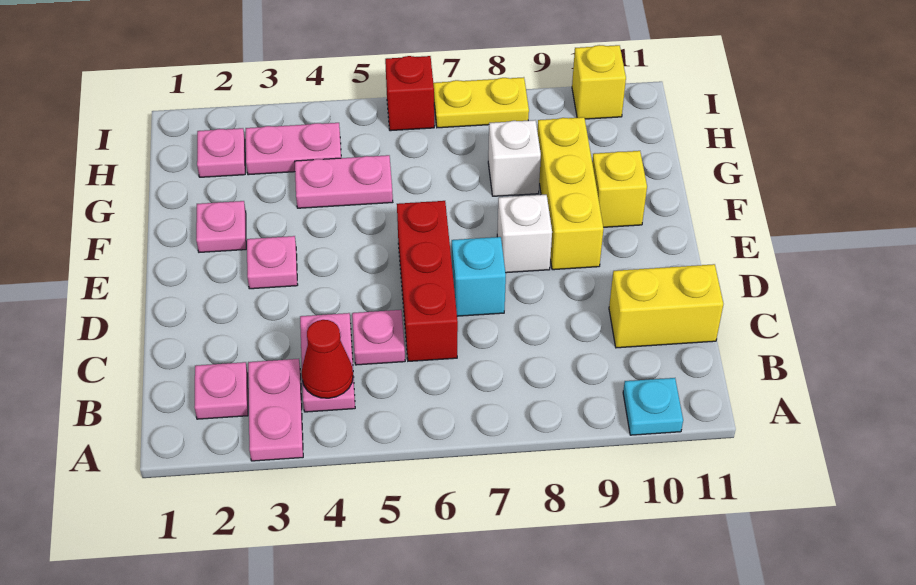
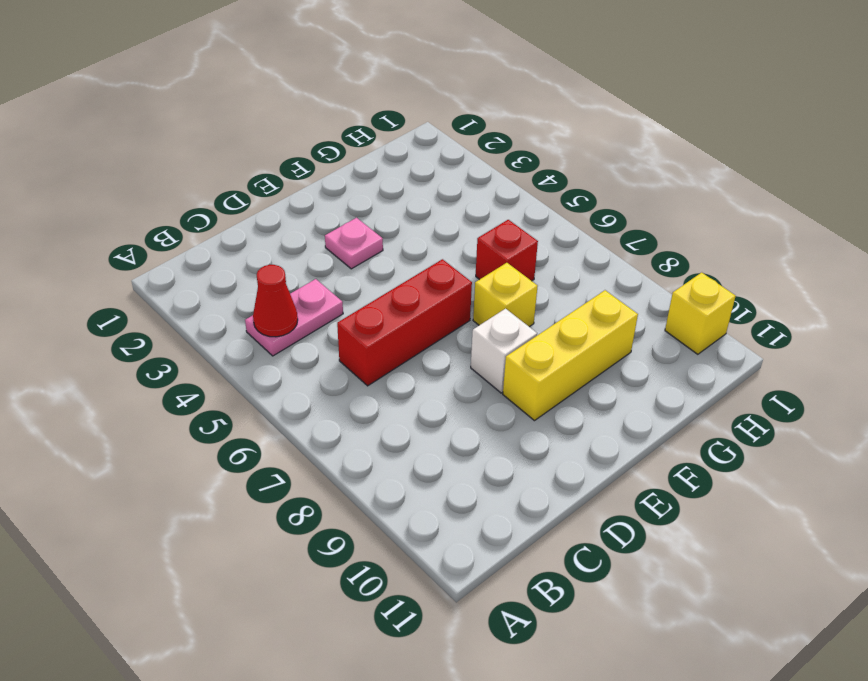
yellow brick F7 level 1 -> yellow brick F10 level 1
red brick G6 level 1 -> red brick I6 level 1
none -> pink plate A3:B3 level 1
none -> cyan plate A10 level 1
none -> pink plate B2 level 1

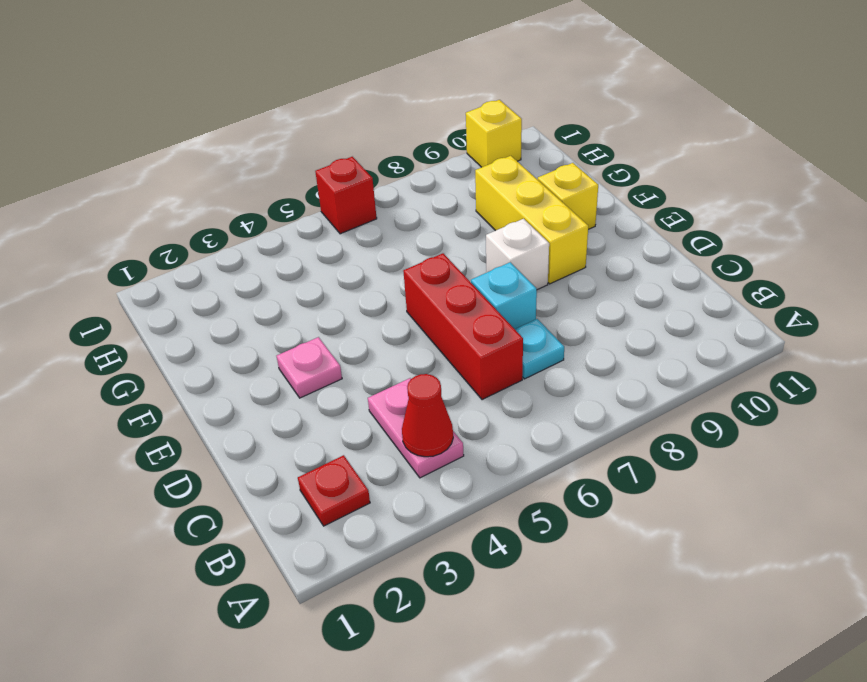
red plate B2 level 1 -> pink plate B2 level 1
cyan plate C7 level 1 -> cyan plate A10 level 1
none -> pink plate A3:B3 level 1
none -> pink plate C5 level 1
none -> yellow brick C10:C11 level 1

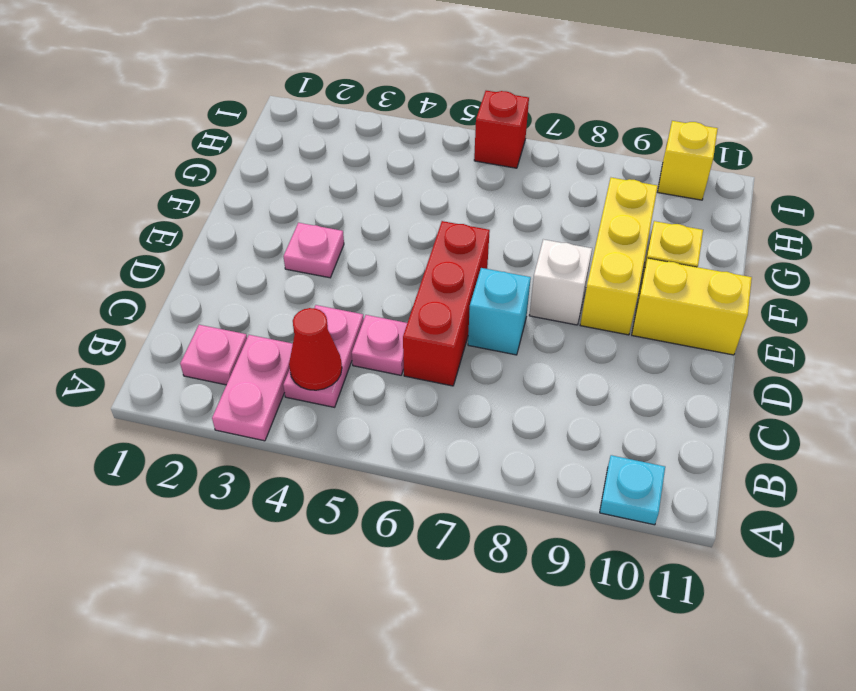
yellow brick E10:E11 level 1 -> yellow brick C10:C11 level 1
none -> pink plate F2 level 1
none -> pink plate G4:G5 level 1
none -> white brick G8 level 1

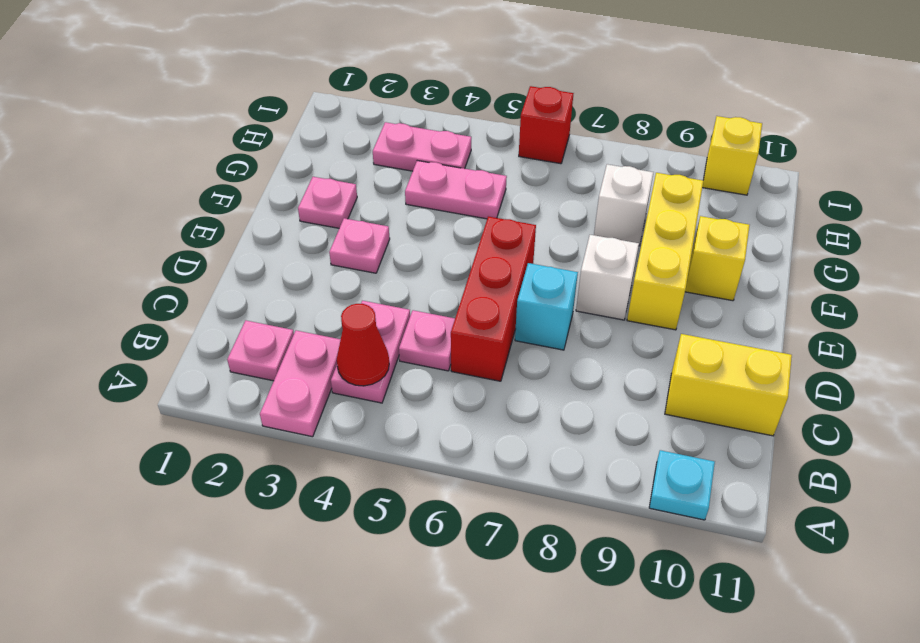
none -> pink plate H2 level 1
none -> yellow plate I7:I8 level 1

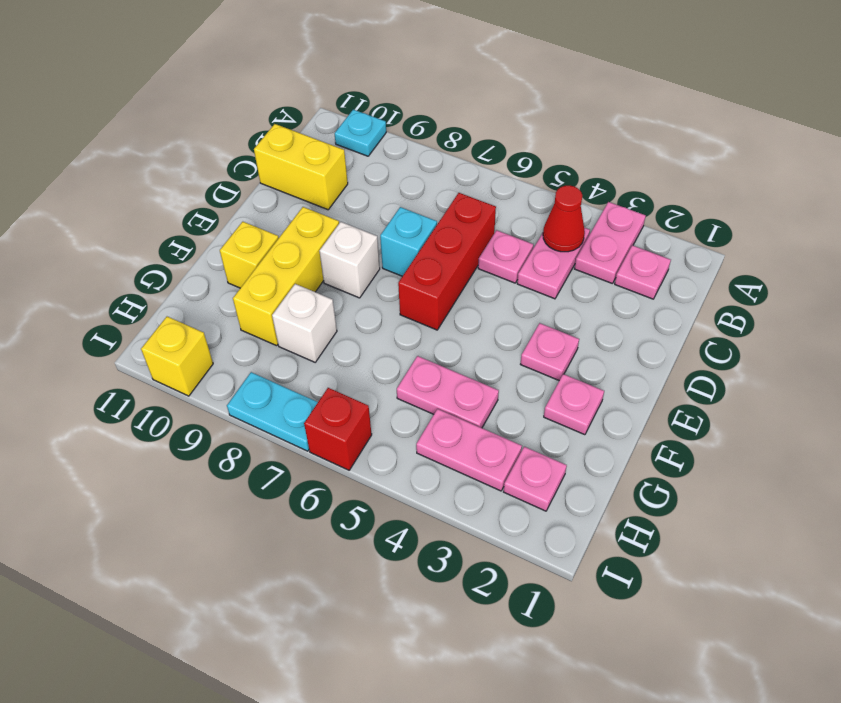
cyan plate I7:I8 level 1 -> yellow plate I7:I8 level 1

